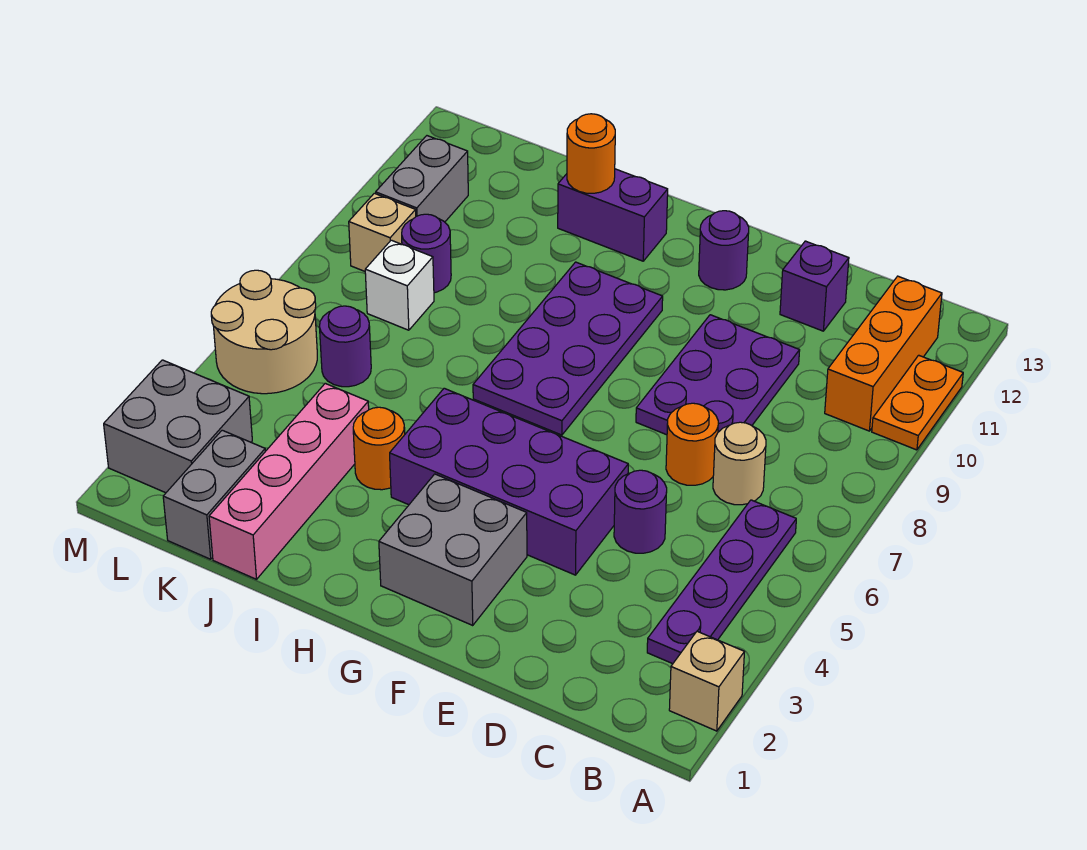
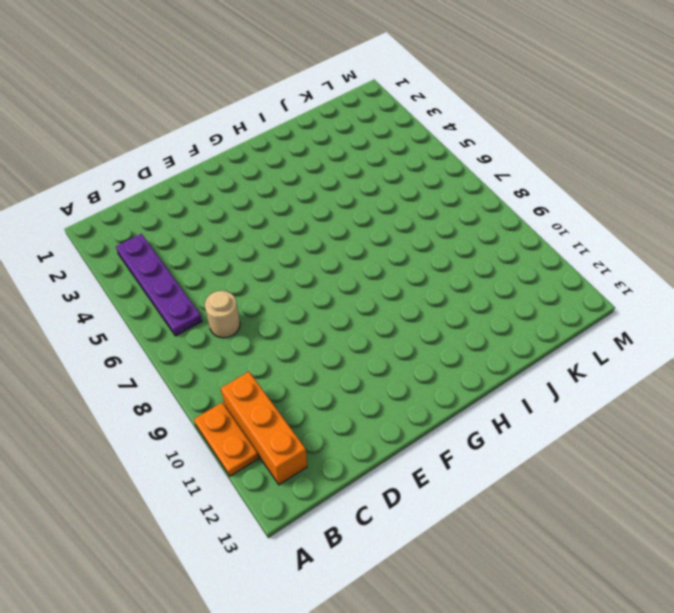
none -> tan brick A2 level 1
none -> purple round brick D5 level 1
none -> orange round brick D7 level 1

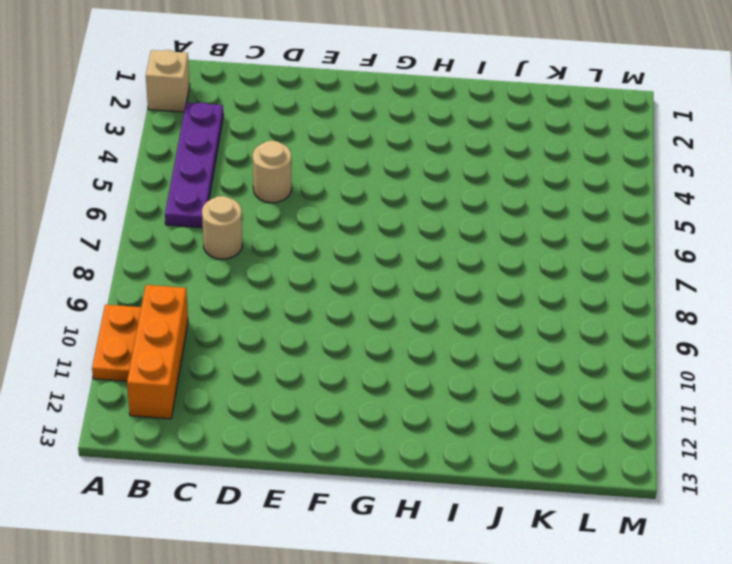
tan round brick D5 level 1 -> purple round brick D5 level 1
none -> orange round brick D7 level 1
none -> purple plate D8:E10 level 1
none -> purple brick D12 level 1

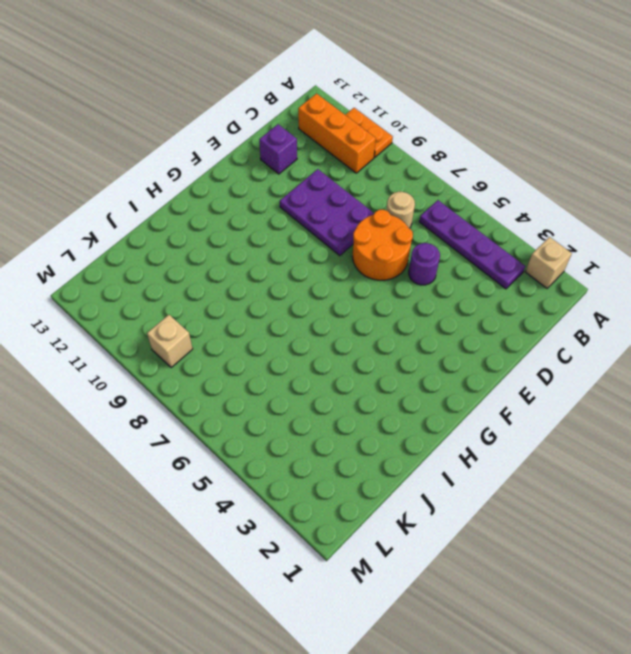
orange round brick D6:E7 level 1 -> orange round brick D7 level 1
none -> purple brick E4:H5 level 1
none -> grey brick F2:G3 level 1
none -> purple round brick F12 level 1

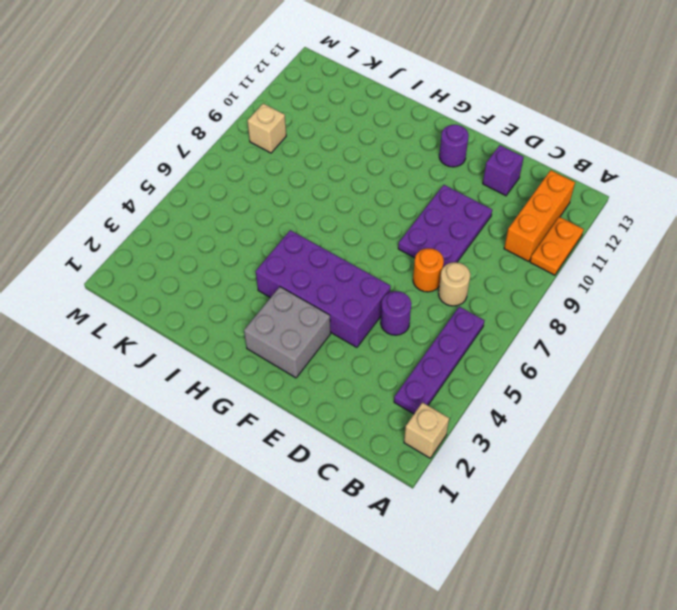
none -> purple plate G7:H10 level 1
none -> purple brick H12:I12 level 1
none -> orange round brick I4 level 1

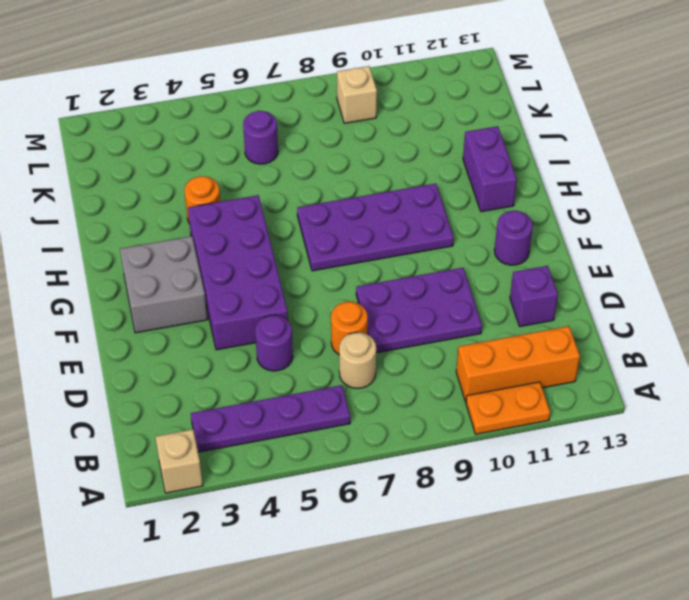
none -> pink brick J1:J4 level 1
none -> grey brick K1:K2 level 1
none -> white brick K8 level 1

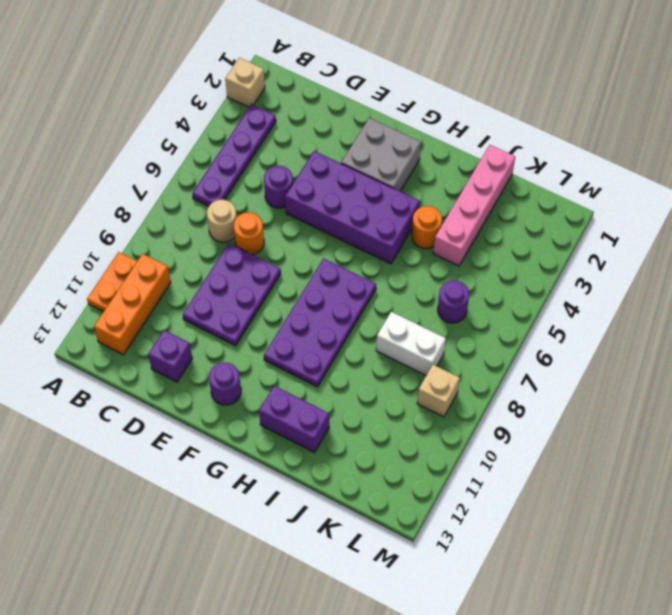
white brick J8:K8 level 1 -> white brick K8 level 1
none -> grey brick K1:K2 level 1
none -> purple round brick K9 level 1
none -> grey brick L2:M3 level 1

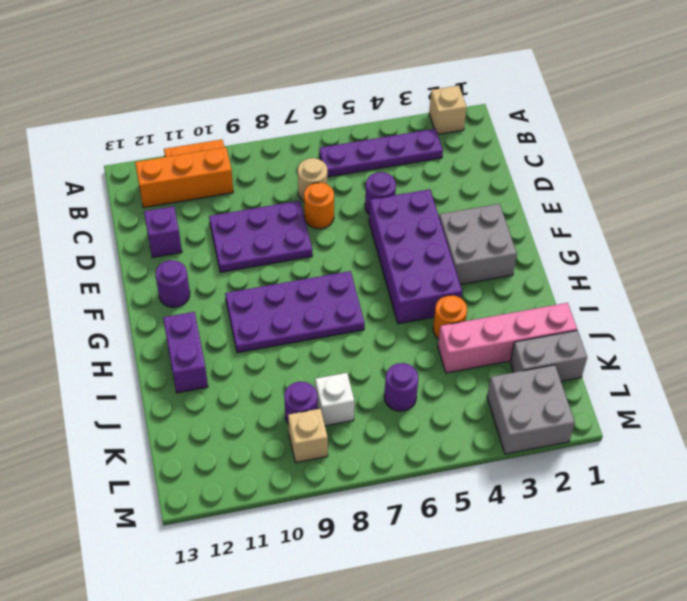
none -> tan round brick L5:M6 level 1
none -> grey brick L10:L11 level 1
none -> orange round brick I12 level 2

